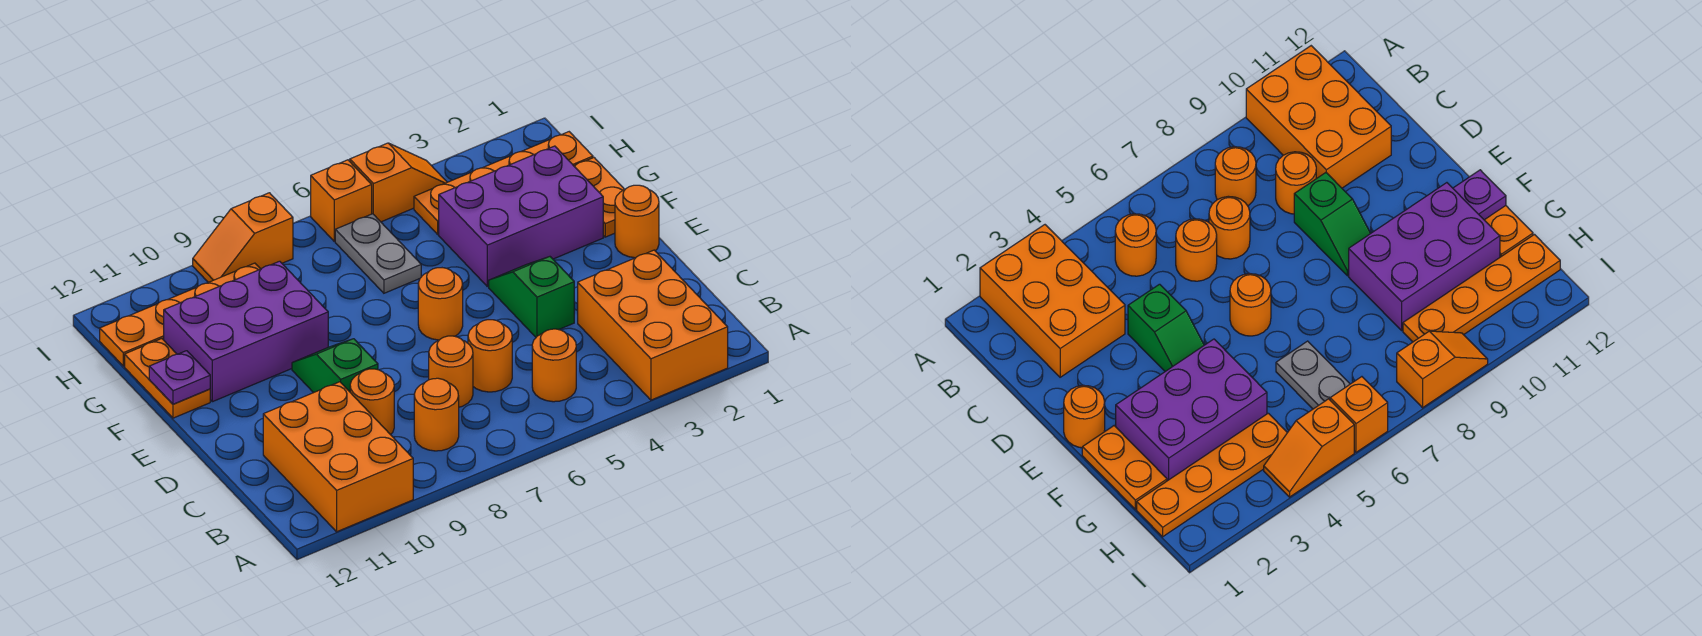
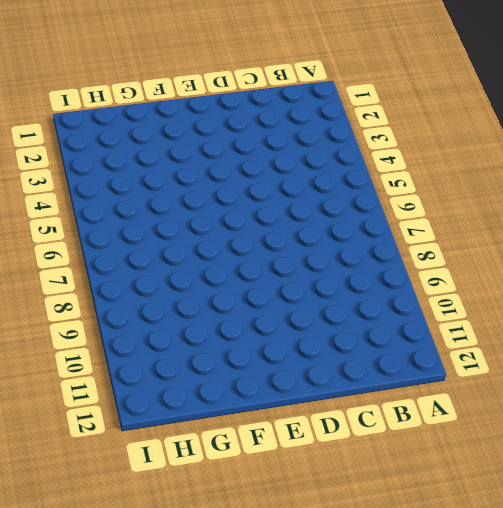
none -> orange brick A2:C3 level 1
none -> orange brick A10:C11 level 1
none -> orange round brick B5 level 1

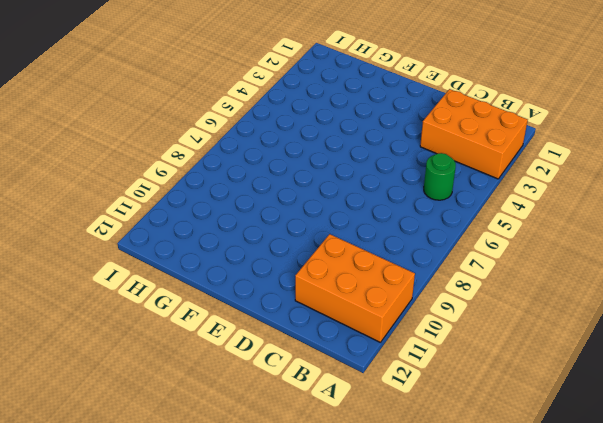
green round brick B5 level 1 -> orange round brick B5 level 1
none -> orange round brick B8 level 1
none -> orange round brick C6 level 1
none -> orange round brick C7 level 1

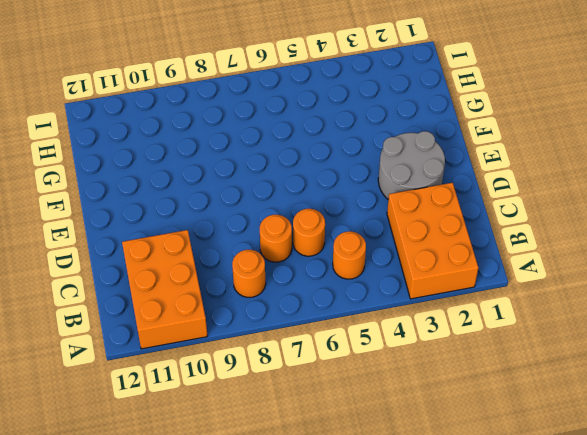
grey round brick D2:E3 level 1 -> none
none -> orange round brick C9 level 1
none -> green slope D4:E4 level 1 top D
none -> green slope D9:E9 level 1 top D

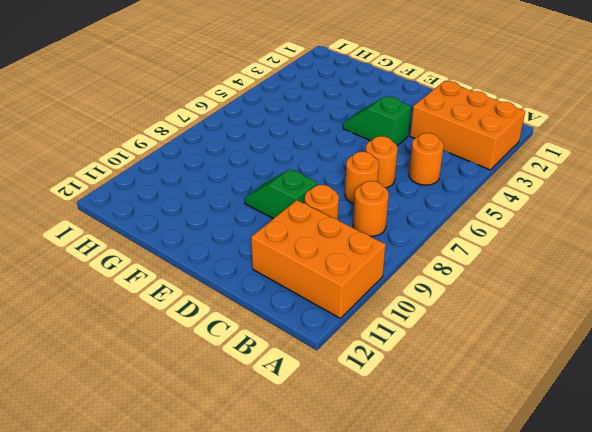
none -> orange round brick E1 level 1
none -> orange round brick E6 level 1
none -> orange plate F1:G1 level 1

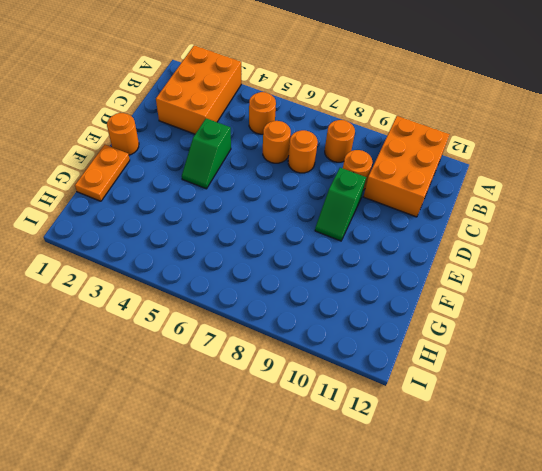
none -> orange round brick E6 level 1
none -> purple brick F2:G4 level 1
none -> purple brick F9:G11 level 1

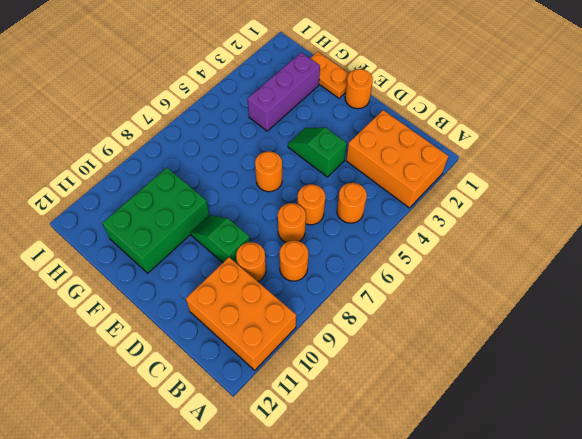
green brick F9:G11 level 1 -> purple brick F9:G11 level 1
purple brick G2:G4 level 1 -> purple brick F2:G4 level 1
none -> orange plate F12:G12 level 1
none -> grey plate G6:H6 level 1
none -> orange plate H1:H4 level 1

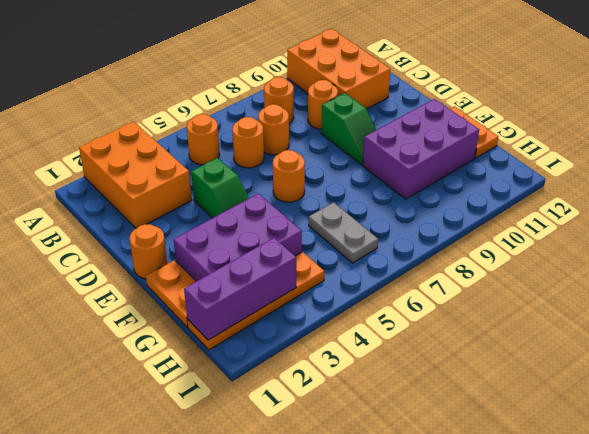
purple brick H1:H3 level 2 -> none
none -> orange plate H9:H12 level 1
none -> orange slope I4:I5 level 1 top 5
none -> orange brick I6 level 1

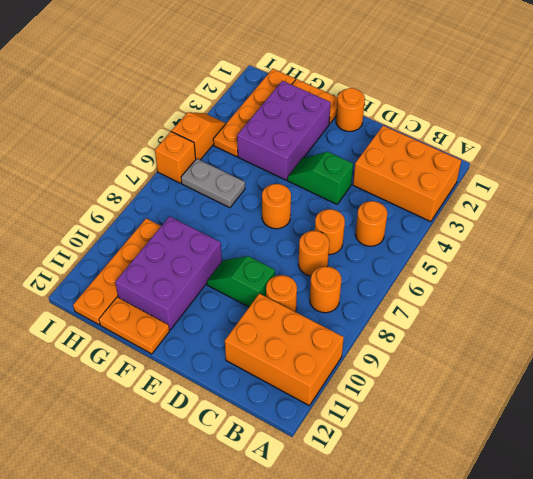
none -> orange slope I8:I9 level 1 top 8
none -> purple plate F12 level 2

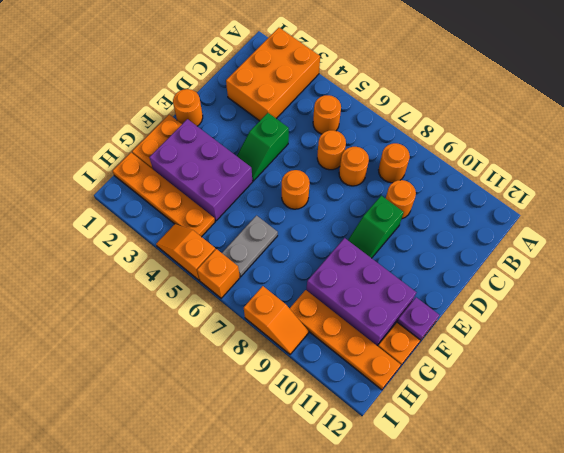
none -> orange brick A10:C11 level 1

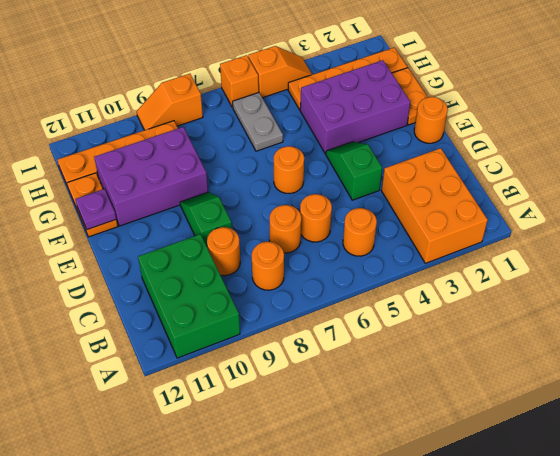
green brick A10:C11 level 1 -> orange brick A10:C11 level 1

